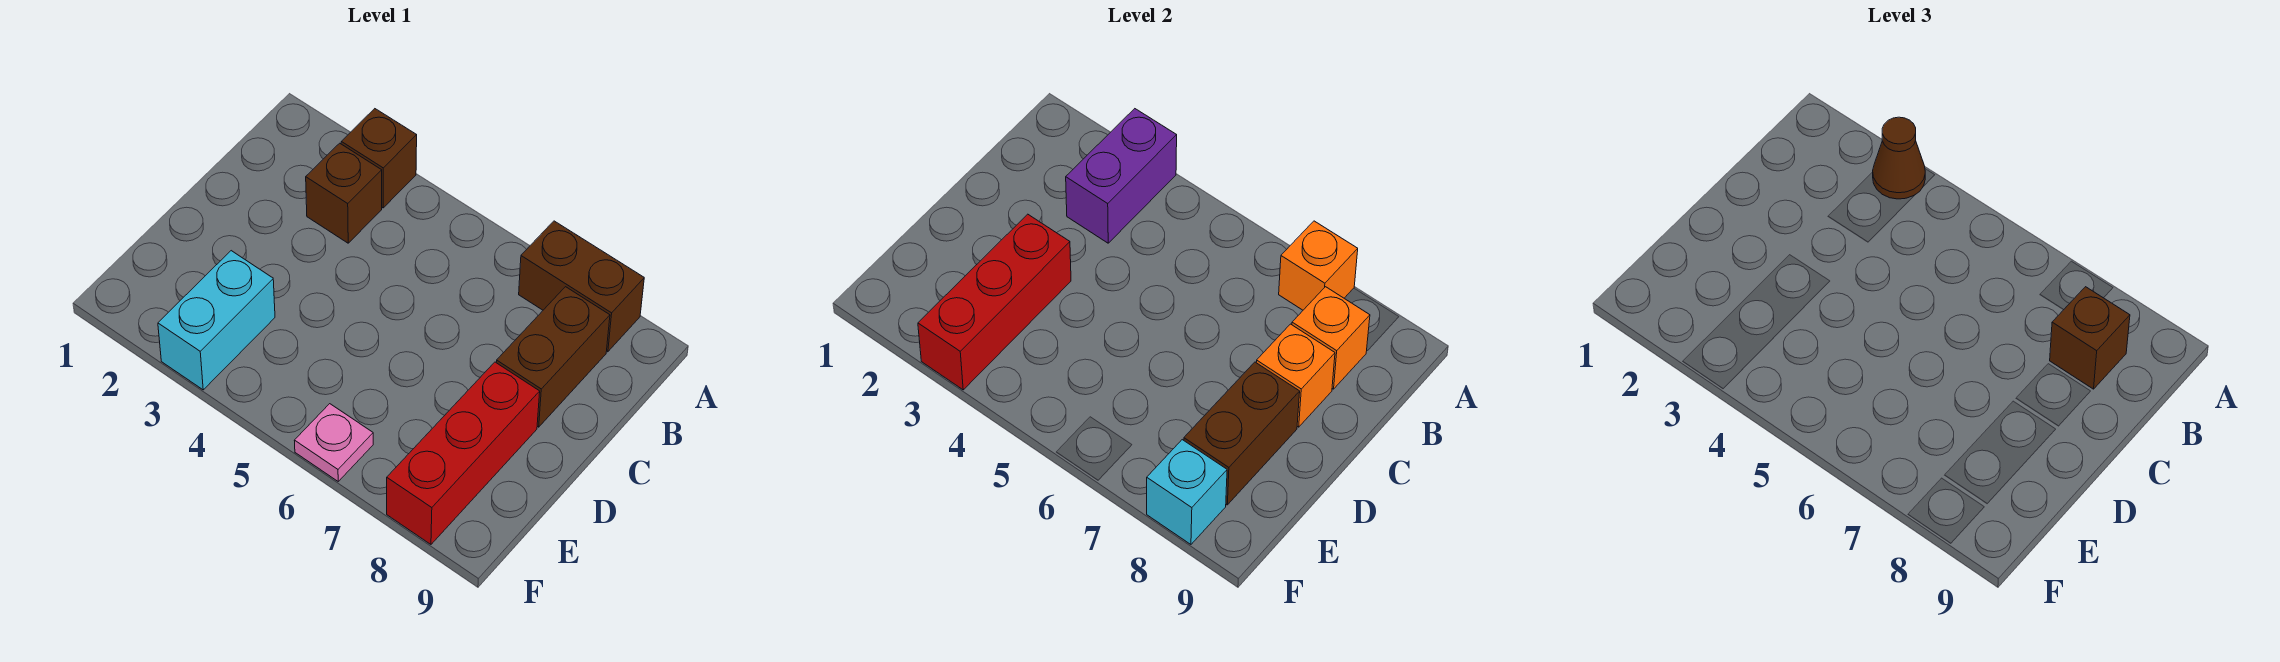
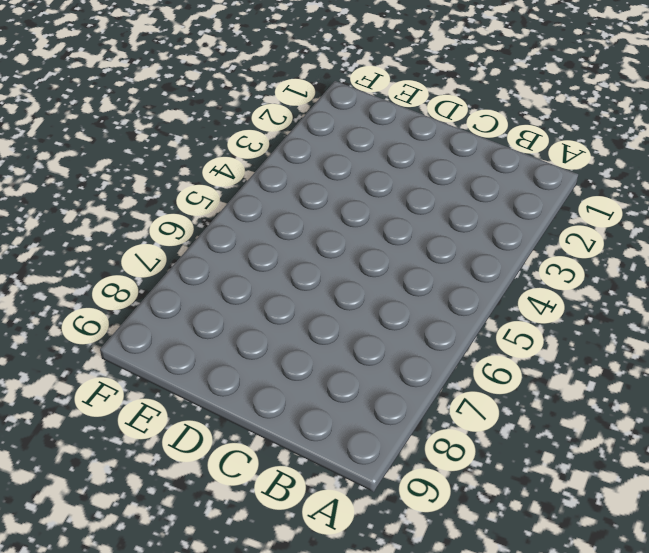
none -> brown brick A3 level 1
none -> brown brick A7:A8 level 1
none -> brown brick B3 level 1

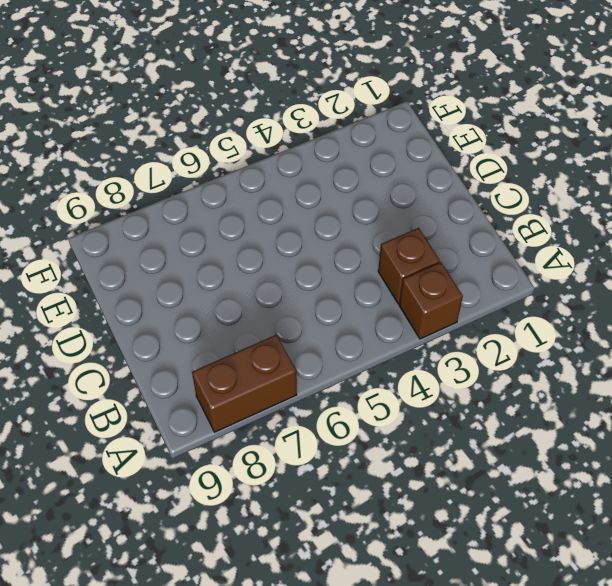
none -> brown brick B8:C8 level 1
none -> red brick D8:F8 level 1
none -> cyan brick E3:F3 level 1

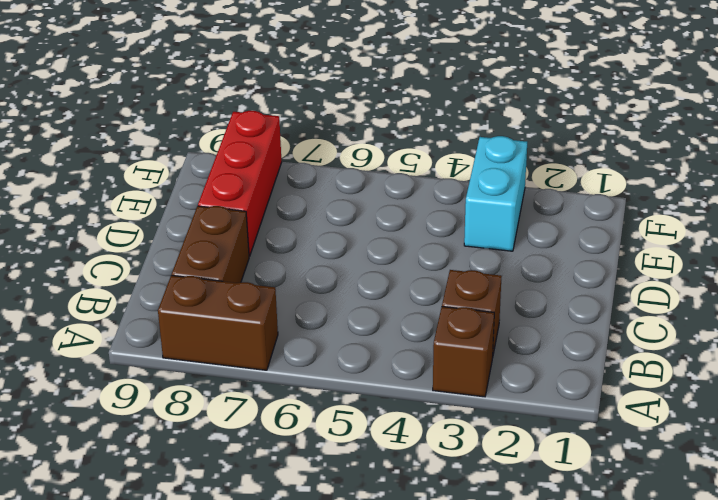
none -> pink plate F6 level 1
none -> purple brick A3:B3 level 2
none -> orange brick A7 level 2

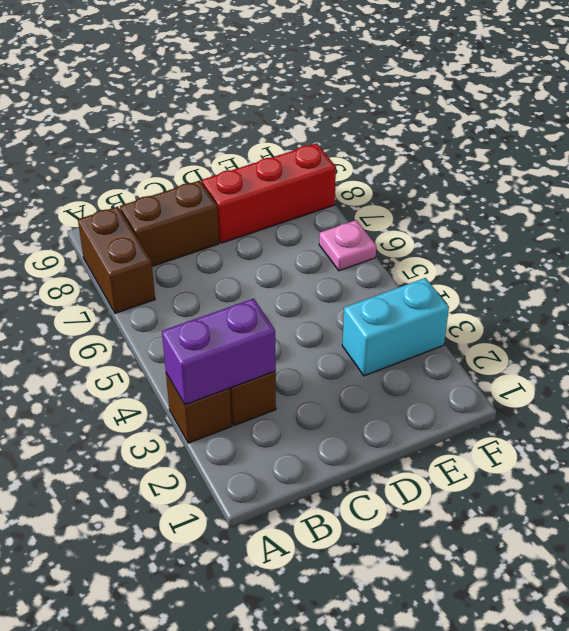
none -> orange brick A7 level 2
none -> orange brick B8 level 2
none -> orange brick C8 level 2

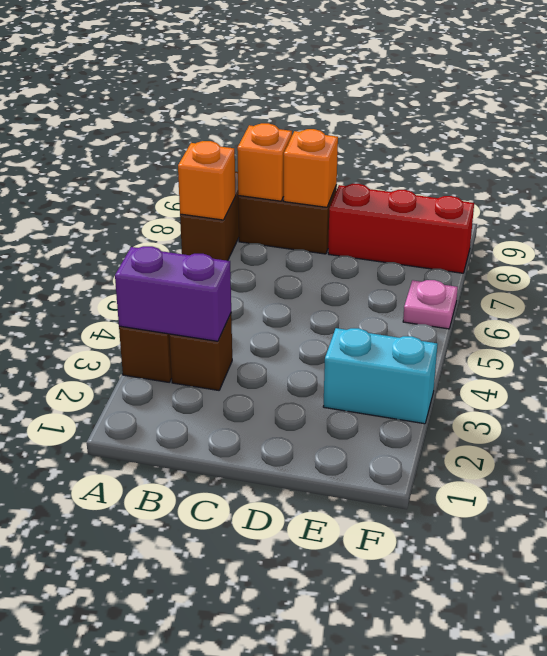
none -> red brick D3:F3 level 2
none -> brown brick D8:E8 level 2
none -> cyan brick F8 level 2

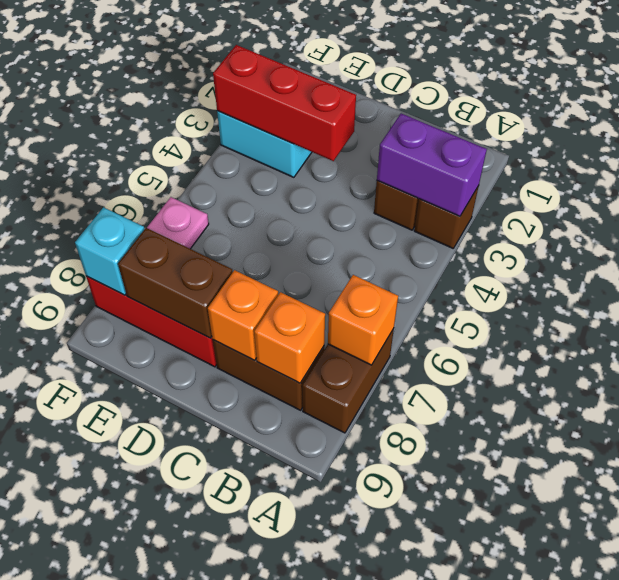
none -> brown cone A3 level 3
none -> brown brick B8 level 3

